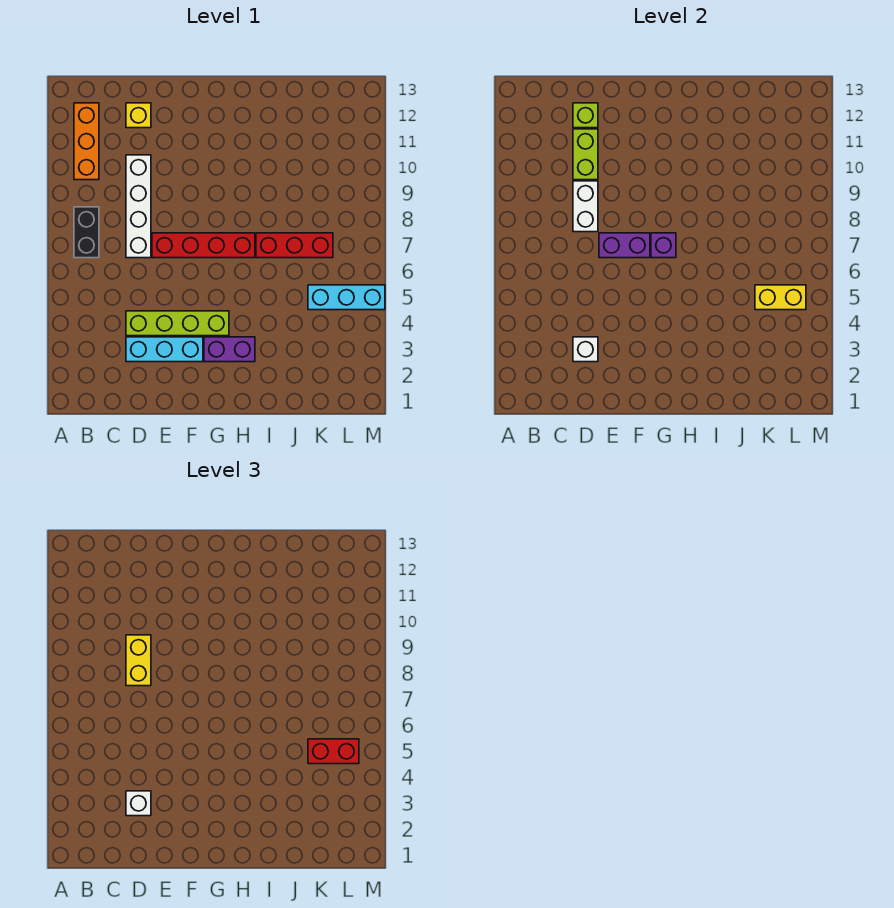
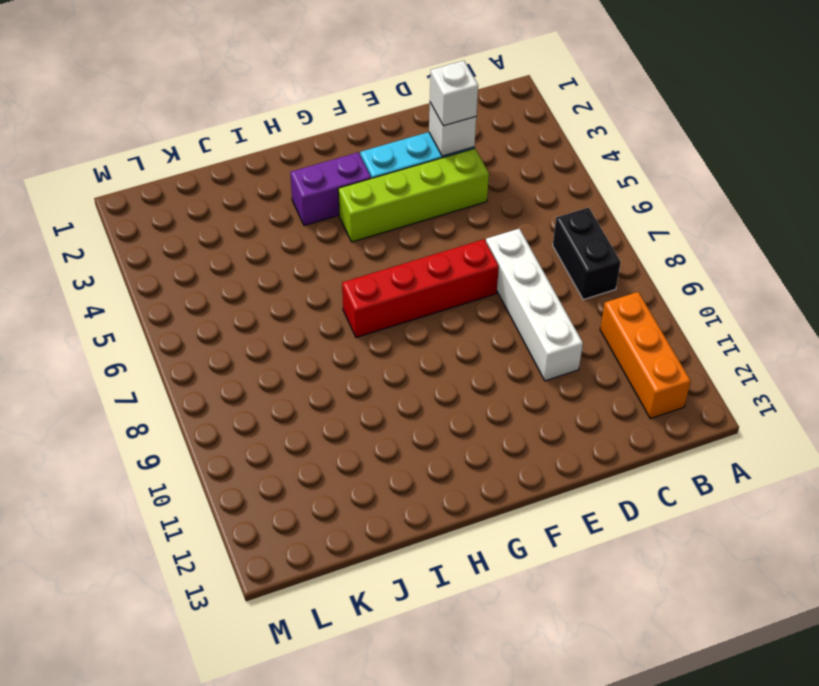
none -> yellow brick D12 level 1
none -> red brick I7:K7 level 1
none -> cyan brick K5:M5 level 1

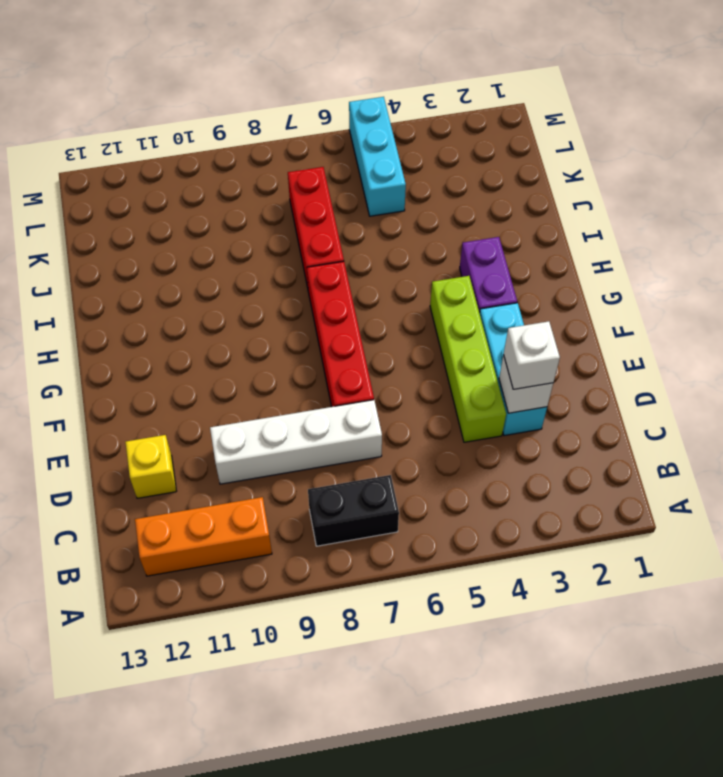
none -> white brick D8:D9 level 2
none -> lime brick D10:D11 level 2
none -> lime brick D12 level 2

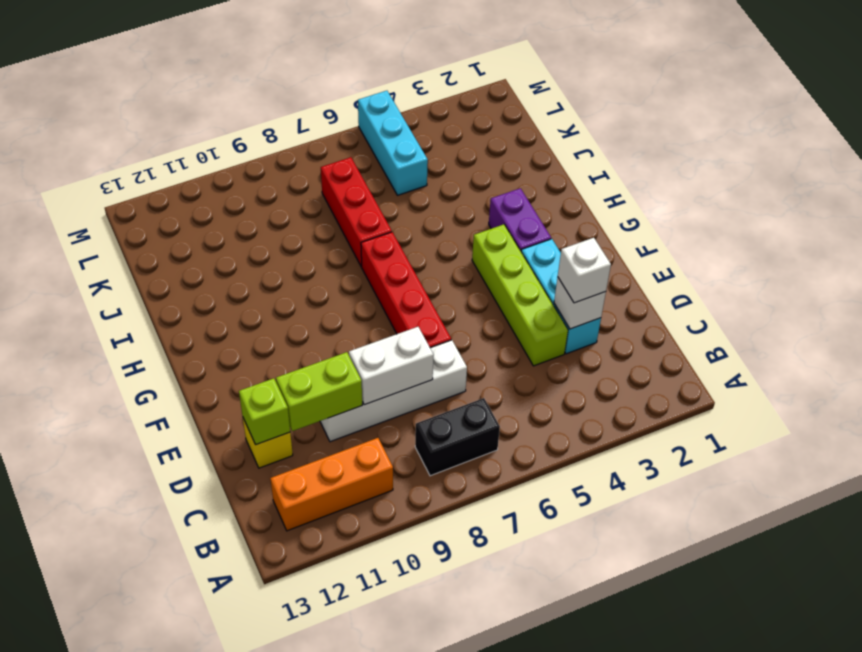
none -> purple brick E7:F7 level 2
none -> purple brick G7 level 2
none -> yellow brick K5:L5 level 2

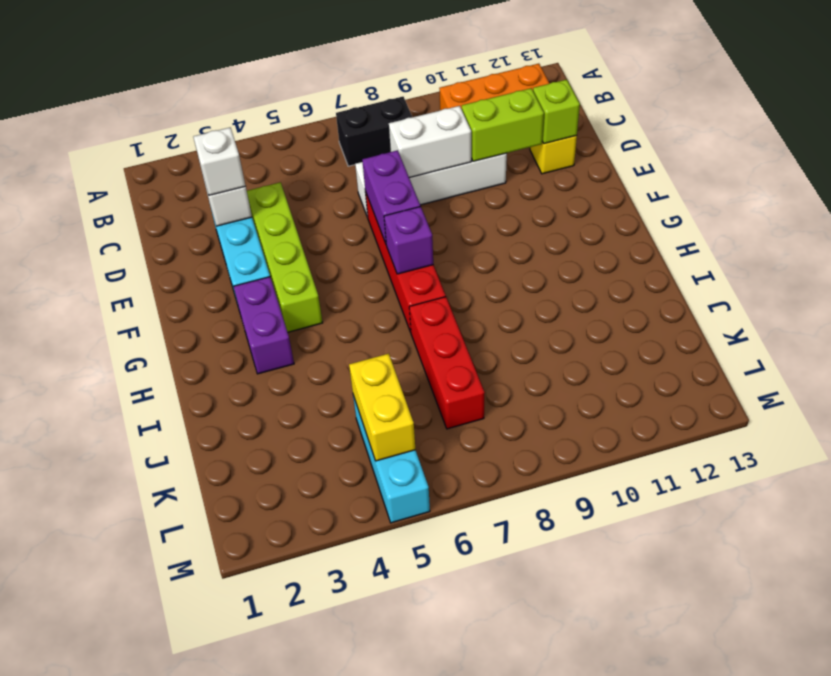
none -> yellow brick D8:D9 level 3
none -> red brick K5:L5 level 3

